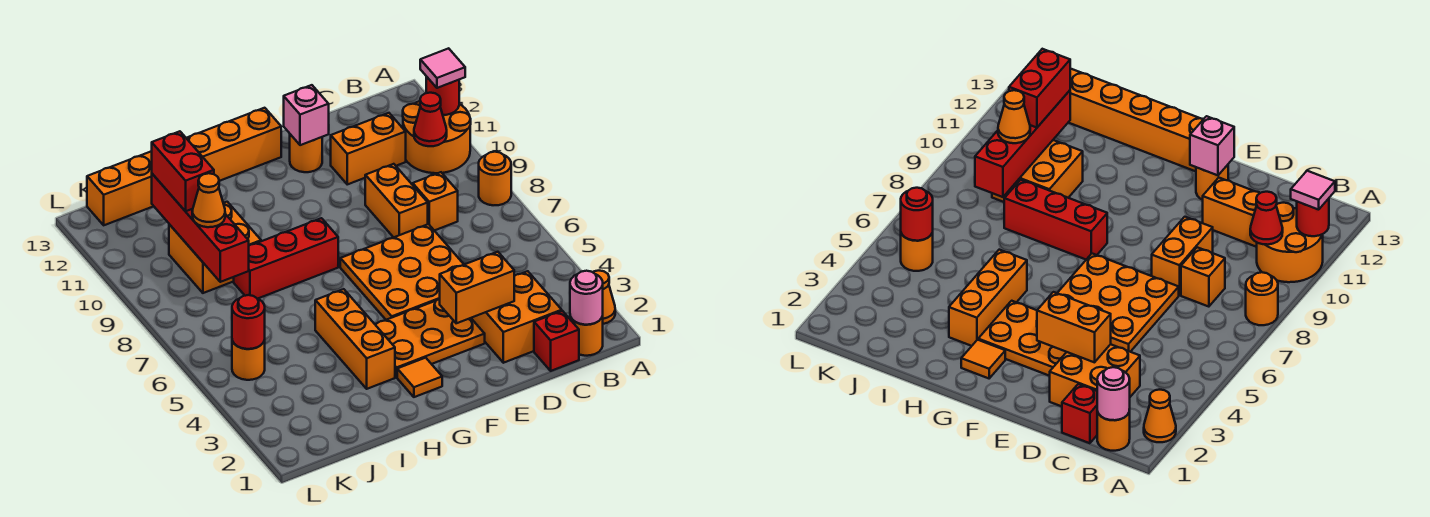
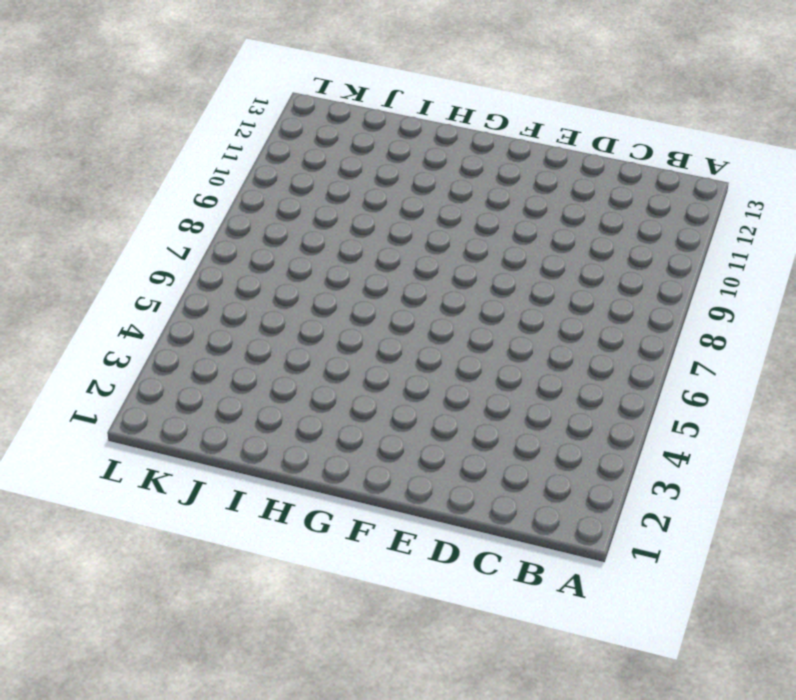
none -> orange cone A2 level 1
none -> orange round brick A8 level 1
none -> orange round brick A10:B11 level 1

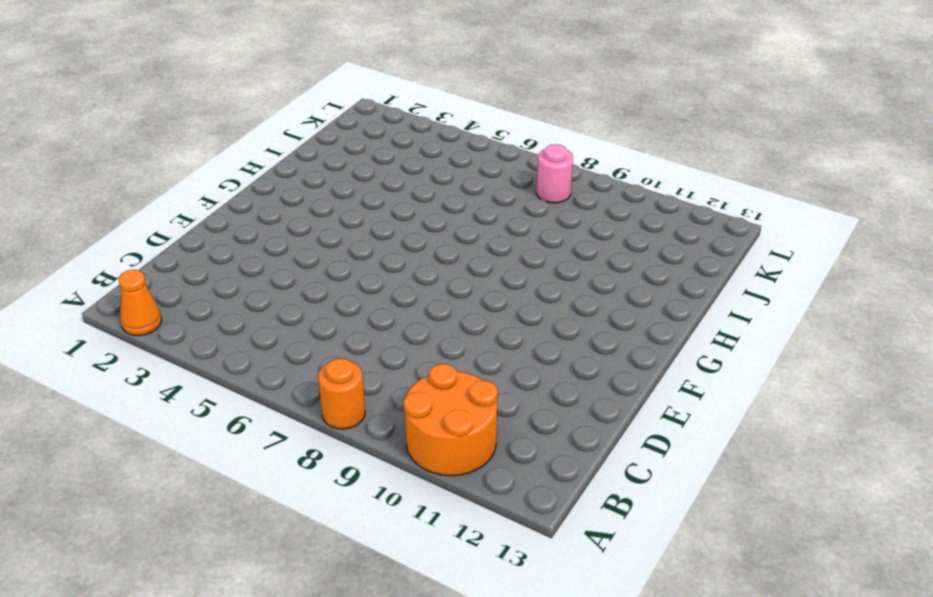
pink round brick K8 level 1 -> pink round brick B1 level 2
none -> orange round brick B1 level 1
none -> red brick C1 level 1
none -> orange brick C2:D3 level 1

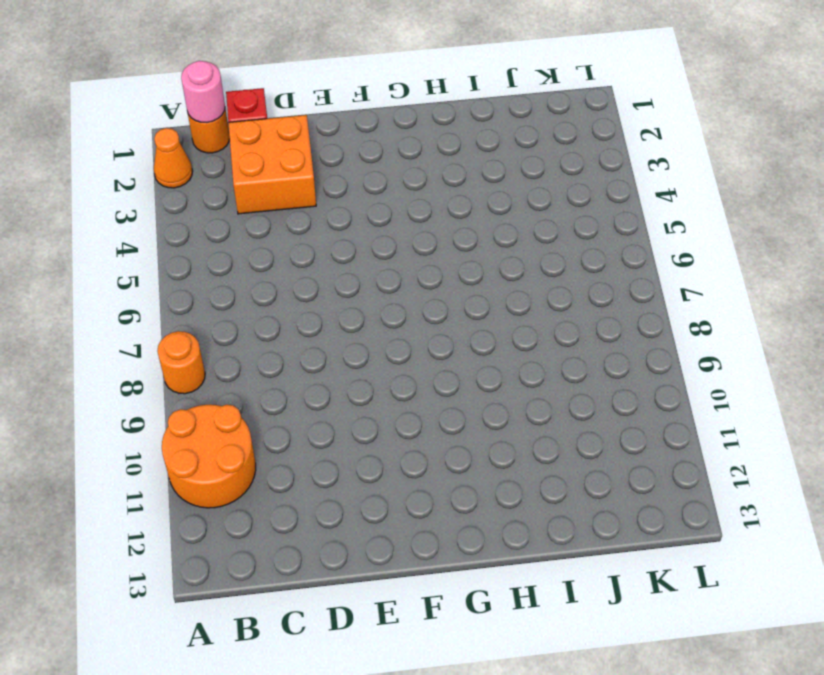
none -> orange brick C8 level 1
none -> orange brick C11:D11 level 1
none -> orange plate D5:F7 level 1

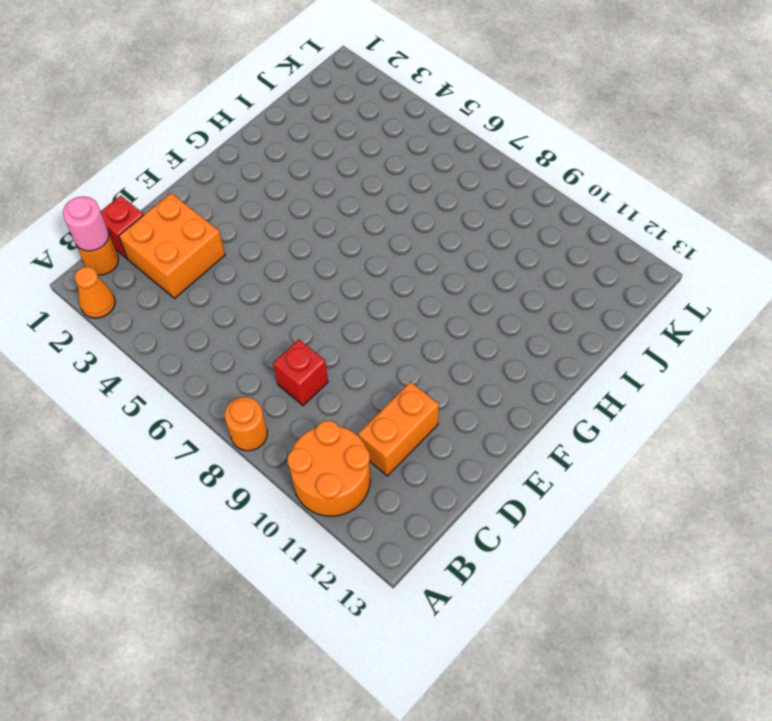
red brick C8 level 1 -> orange brick C8 level 1
none -> orange plate D5:F7 level 1
none -> orange brick D8:D9 level 1
none -> orange plate E3:G4 level 1

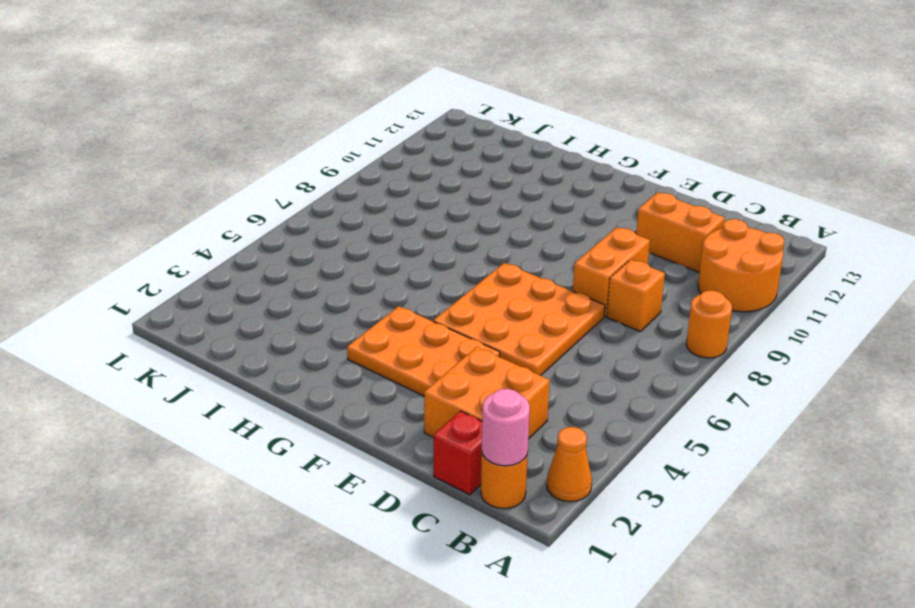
none -> orange round brick E12 level 1
none -> orange brick F13:K13 level 1
none -> orange tile G2 level 1

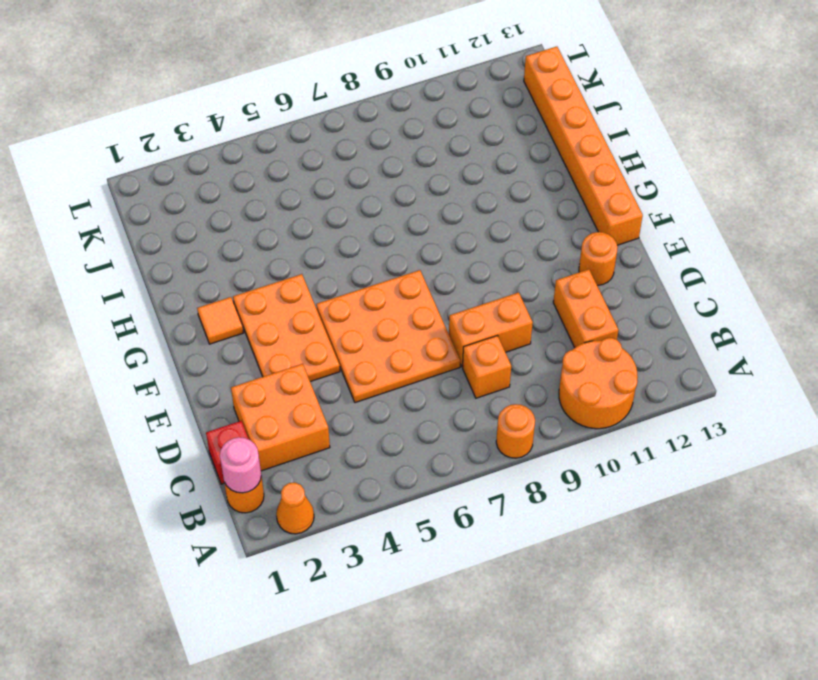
none -> red brick G8:I8 level 1
none -> orange brick H3:H5 level 1
none -> orange brick I9:J10 level 1

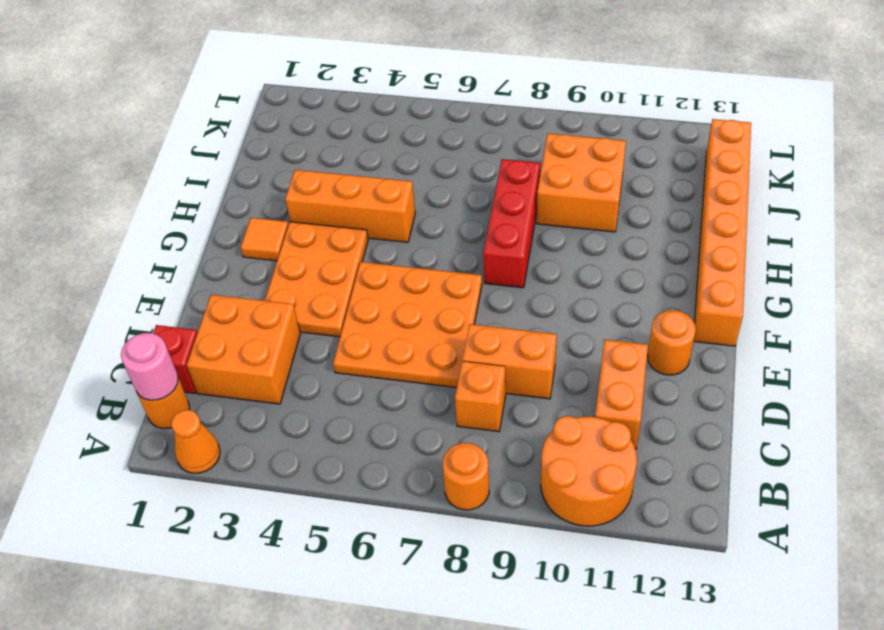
none -> orange round brick K5 level 1
none -> red round brick A11 level 2
none -> red cone B10 level 2

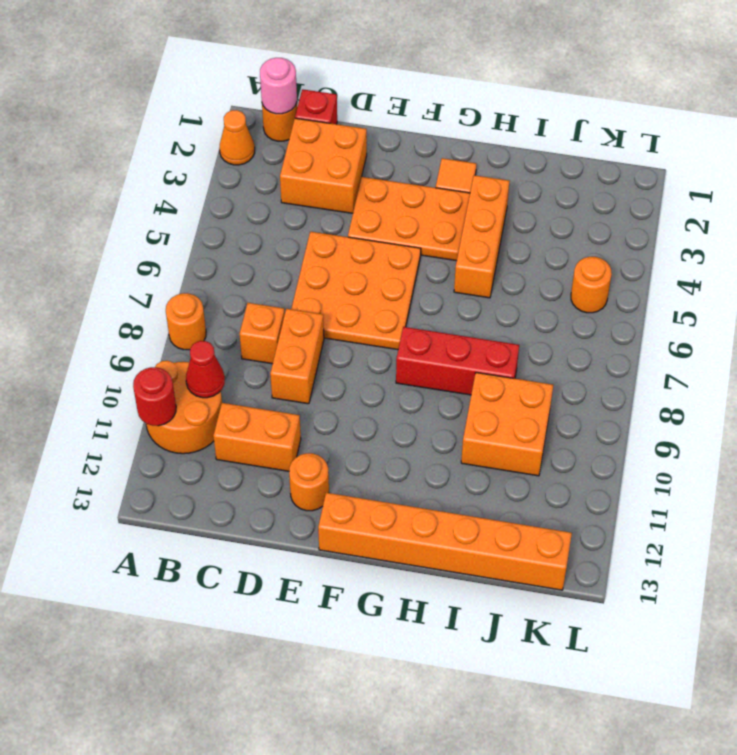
none -> orange brick D3:E3 level 2
none -> pink brick E12 level 2
none -> red brick J8:J11 level 2

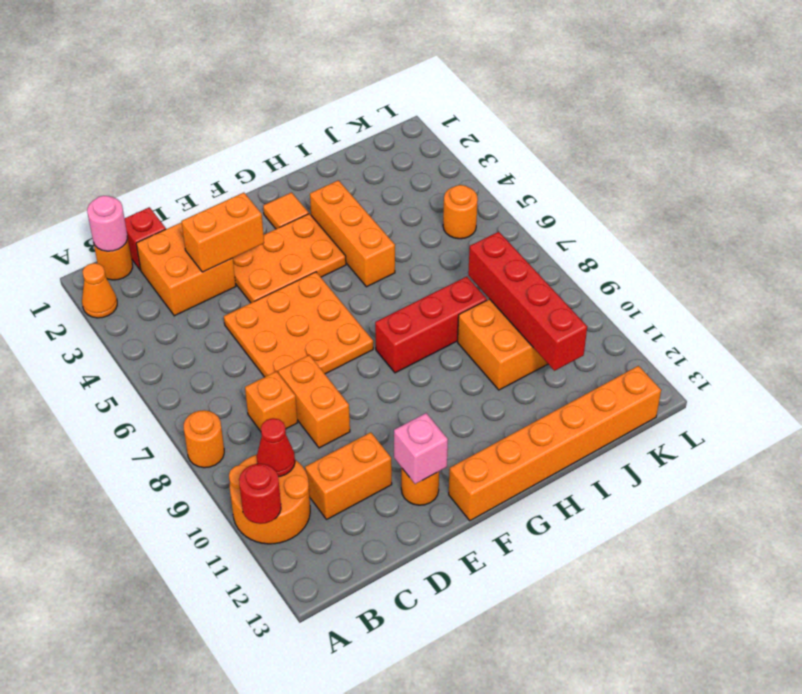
none -> red round brick K5 level 2
none -> pink tile A11 level 3
none -> orange cone J9 level 3

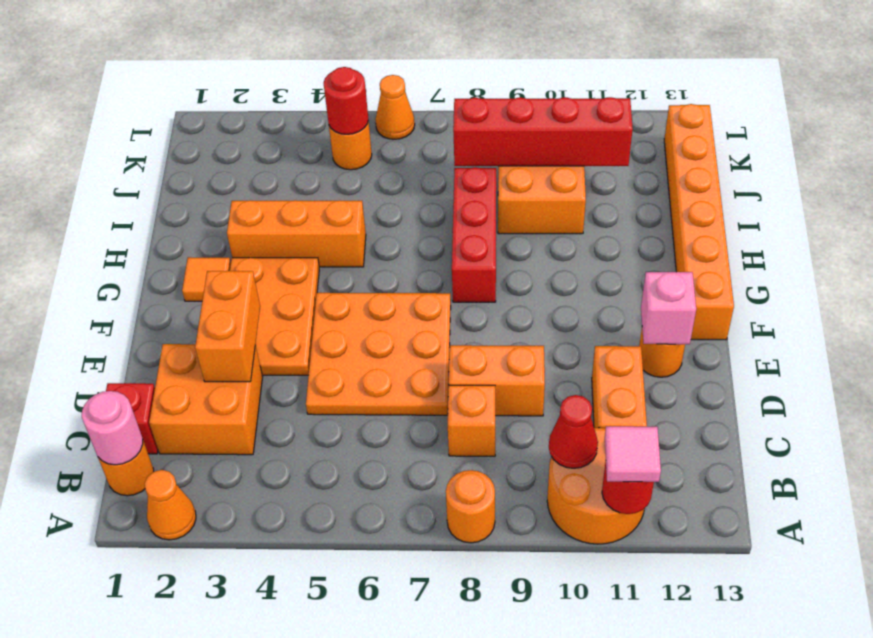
orange cone L6 level 1 -> orange cone J9 level 3
none -> red brick J10:J11 level 3

